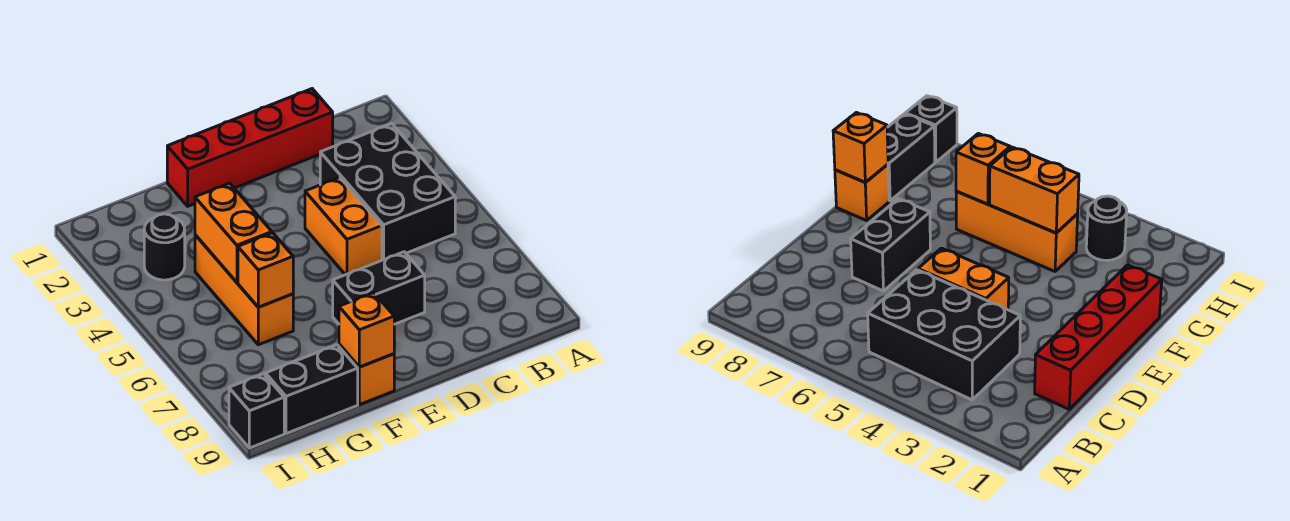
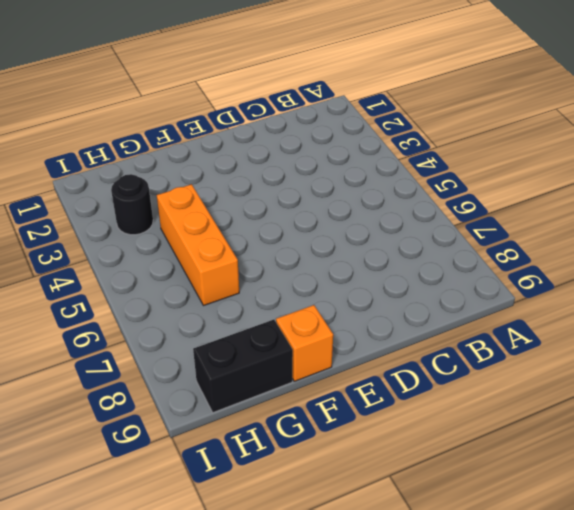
none -> black brick B3:C5 level 1
none -> red brick C1:F1 level 1
none -> orange brick D4:D5 level 1

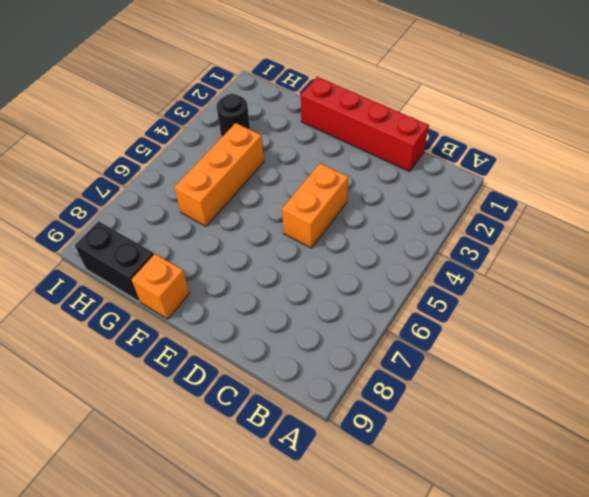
none -> black brick B3:C5 level 1
none -> black brick D7:E7 level 1
none -> black brick I9 level 1

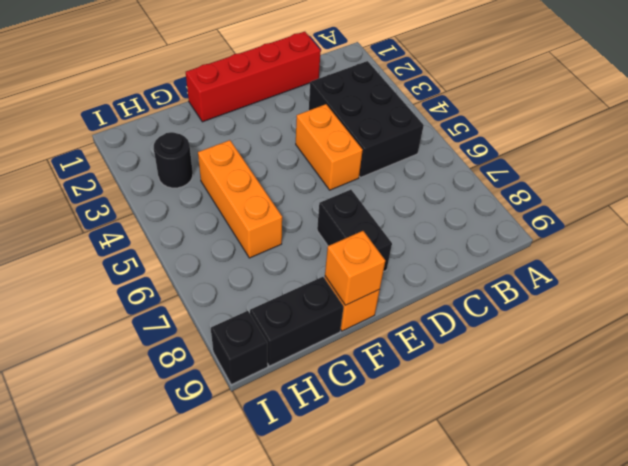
black brick E7:E8 level 1 -> black brick D7:E7 level 1
none -> orange brick G4:G5 level 2
none -> orange brick G6 level 2

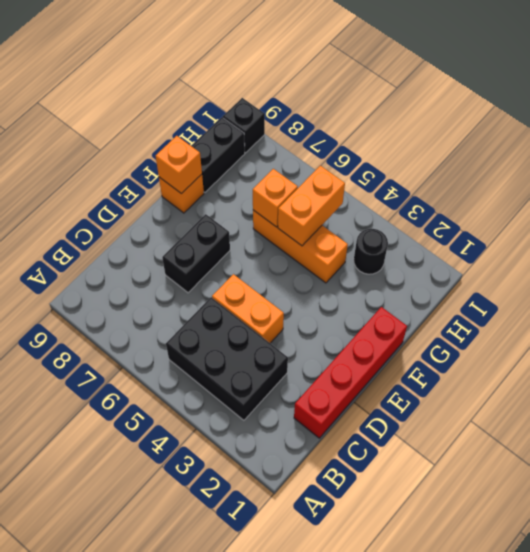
orange brick G5:H5 level 2 -> orange brick G4:G5 level 2

